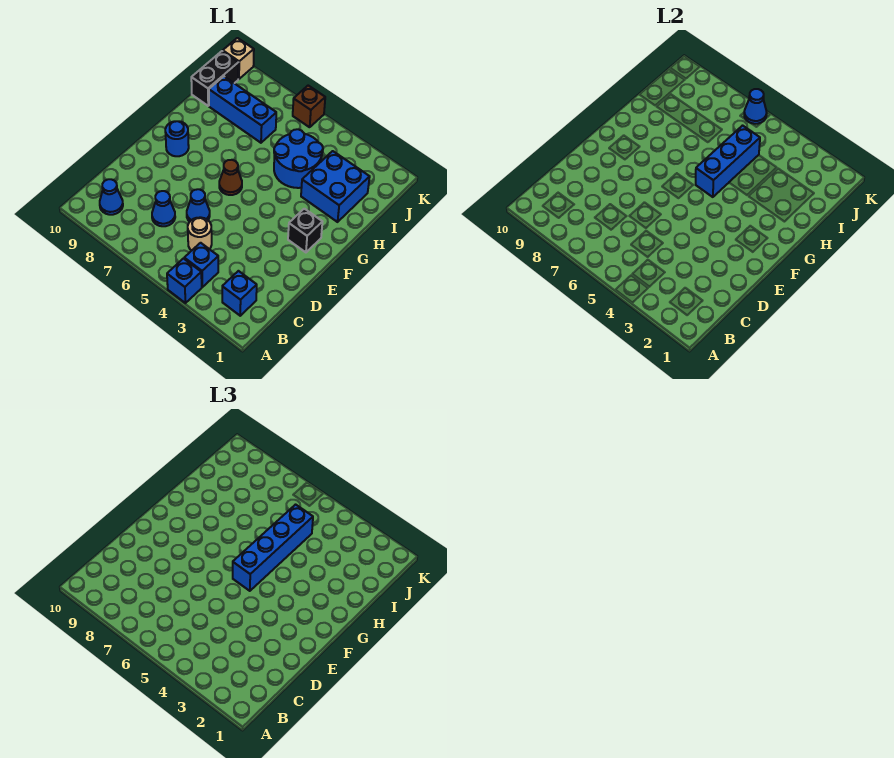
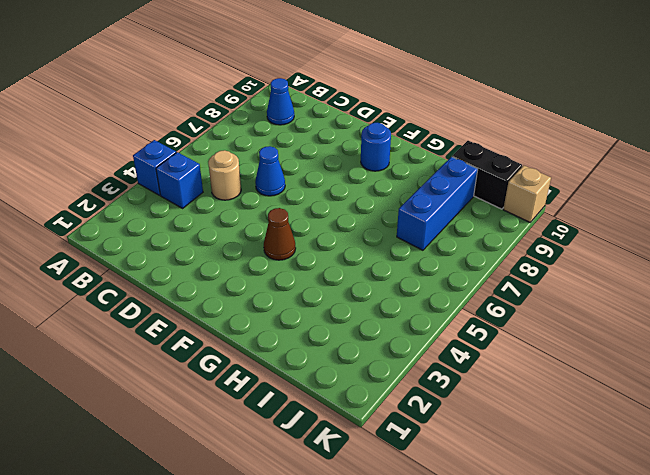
brown cone F4 level 1 -> brown cone F6 level 1
none -> blue brick B2 level 1
none -> blue cone C7 level 1
none -> black brick F2 level 1

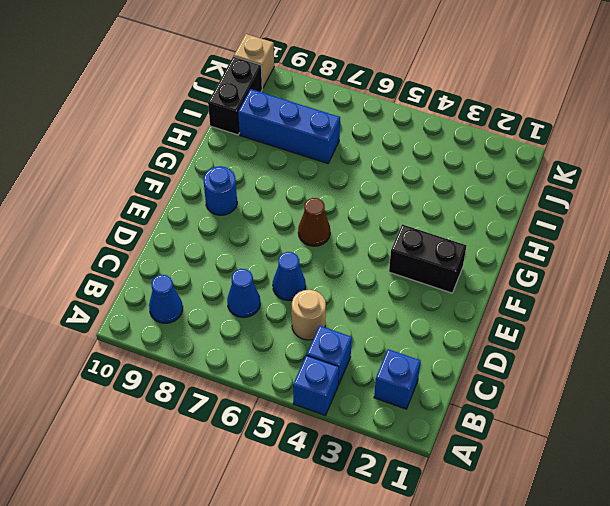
black brick F2:F3 level 1 -> black brick F2 level 1
none -> blue brick H2:I3 level 1
none -> blue round brick H4:I5 level 1
none -> brown brick K6 level 1

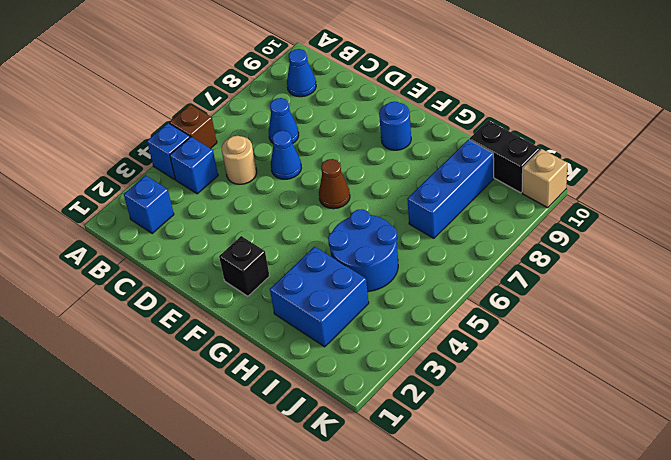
brown brick A5 level 1 -> brown brick K6 level 1
none -> blue brick G5:I5 level 2
none -> blue cone K6 level 2
none -> blue brick F5:I5 level 3

